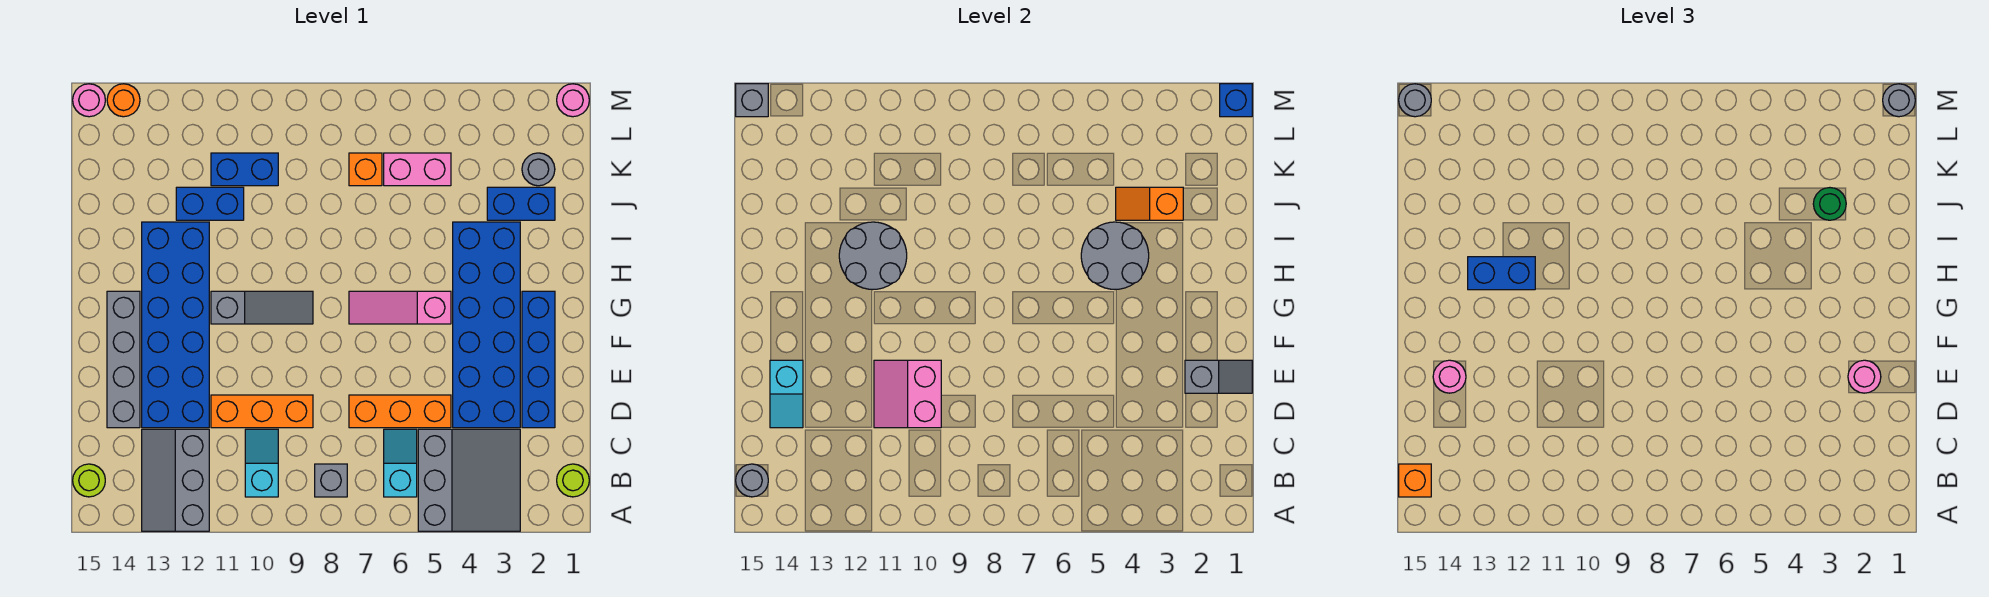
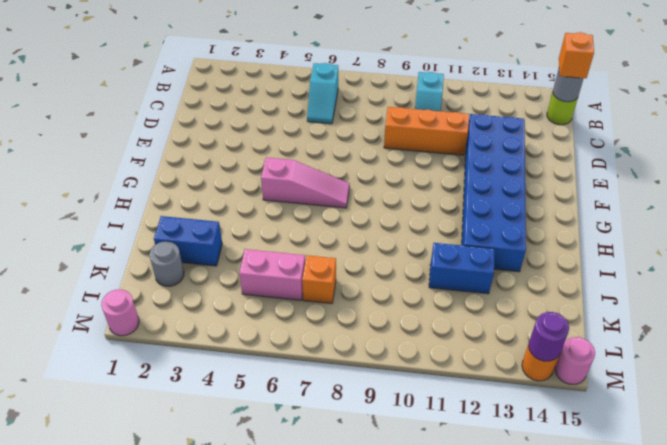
purple round brick M14 level 2 -> none
none -> grey slope A3:C5 level 1 top 5
none -> grey slope A12:C13 level 1 top 12
none -> lime round brick B1 level 1
none -> grey brick B8 level 1

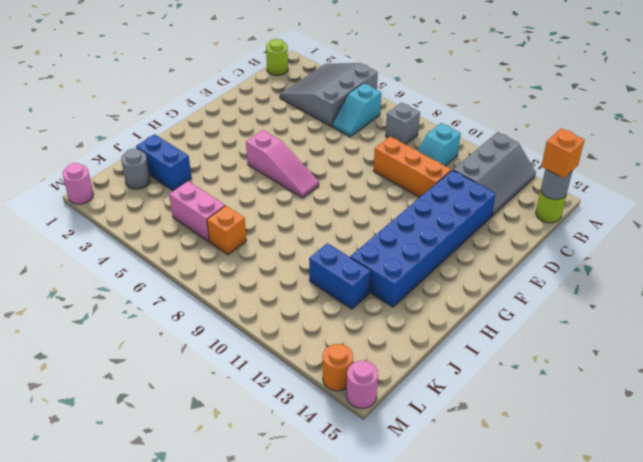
none -> blue brick D2:G2 level 1
none -> blue brick D3:I4 level 1
none -> orange brick D5:D7 level 1
none -> grey brick D14:G14 level 1

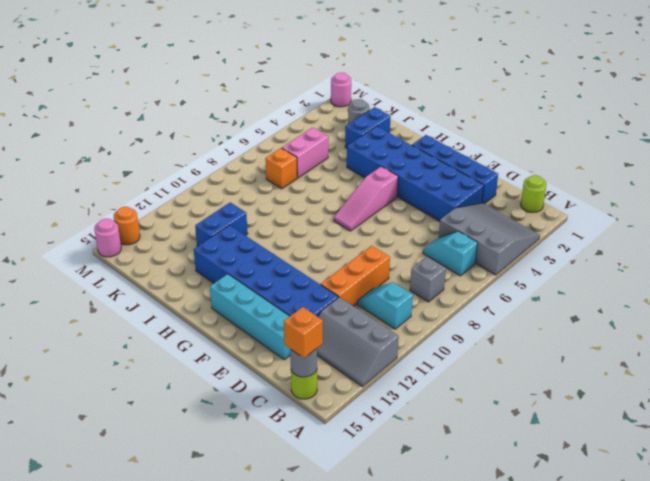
cyan brick D14:G14 level 1 -> grey brick D14:G14 level 1
none -> orange brick D5:D7 level 1
none -> grey slope G9:G11 level 1 top 11
none -> blue brick K10:K11 level 1
none -> pink slope D10:E11 level 2 top 10

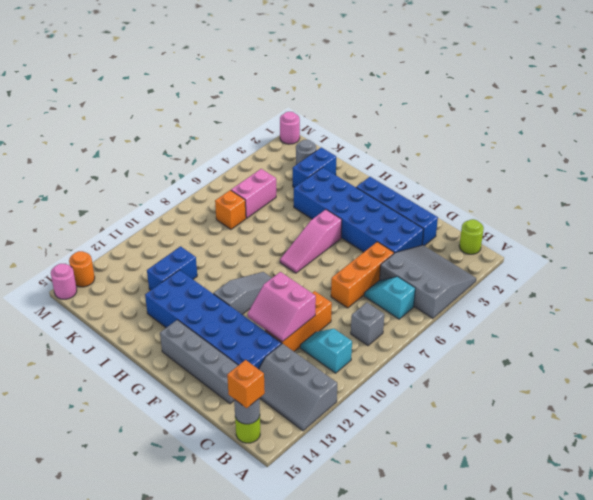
none -> blue brick K10:K11 level 1
none -> cyan slope D14:E14 level 2 top E
none -> grey slope E1:E2 level 2 top 2
none -> grey round brick H4:I5 level 2

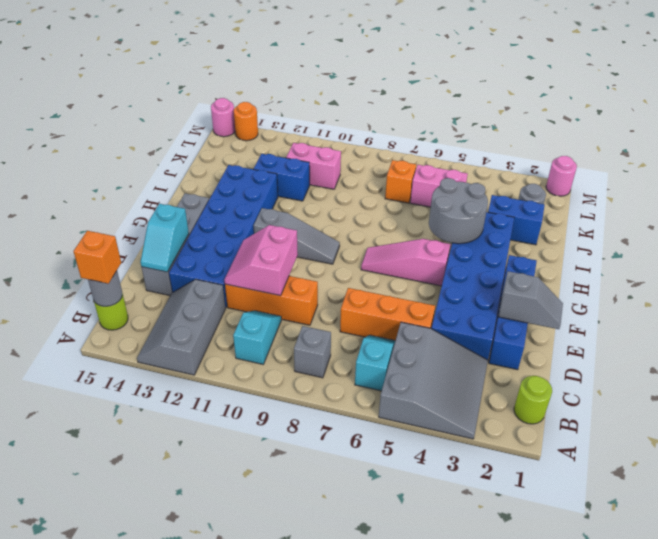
pink brick K10:K11 level 1 -> blue brick K10:K11 level 1
none -> grey round brick H11:I12 level 2
none -> orange slope J3:J4 level 2 top 3
none -> blue brick M1 level 2
none -> grey brick M15 level 2

